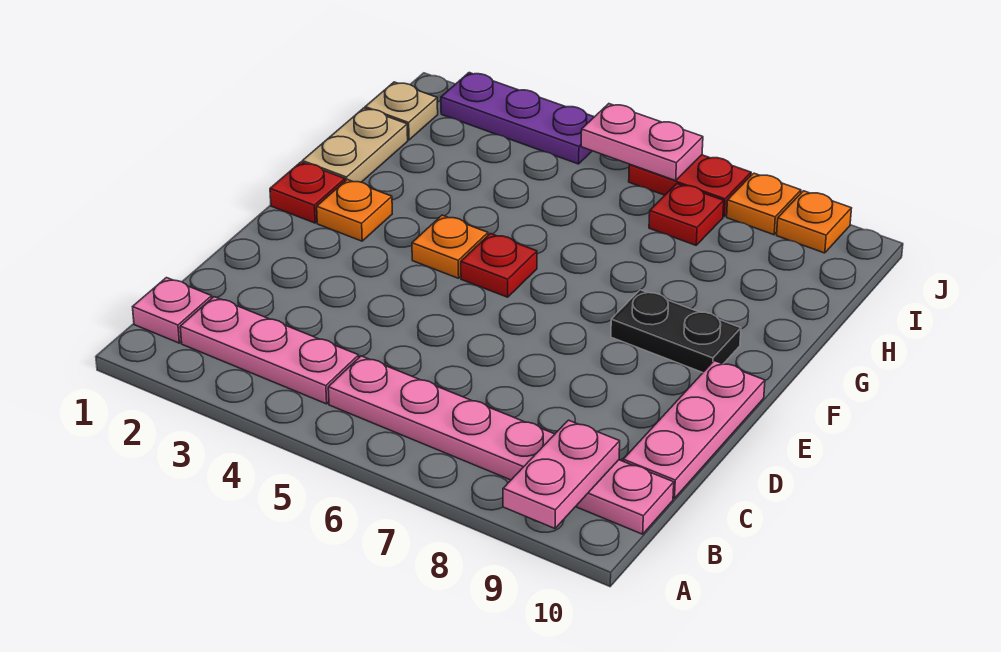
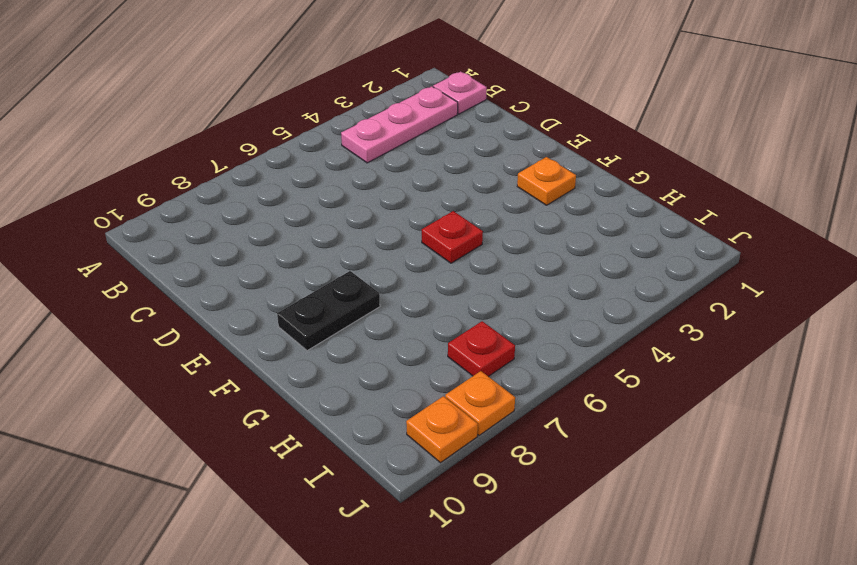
none -> pink plate B5:B10 level 1
none -> pink plate C10:E10 level 1
none -> red plate F1 level 1

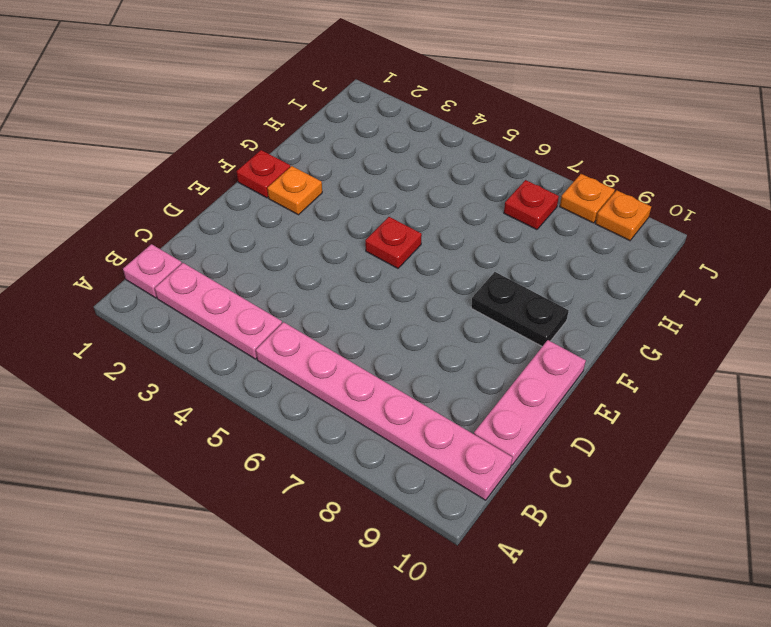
none -> orange plate F4 level 1
none -> tan plate G1:H1 level 1
none -> tan plate I1 level 1

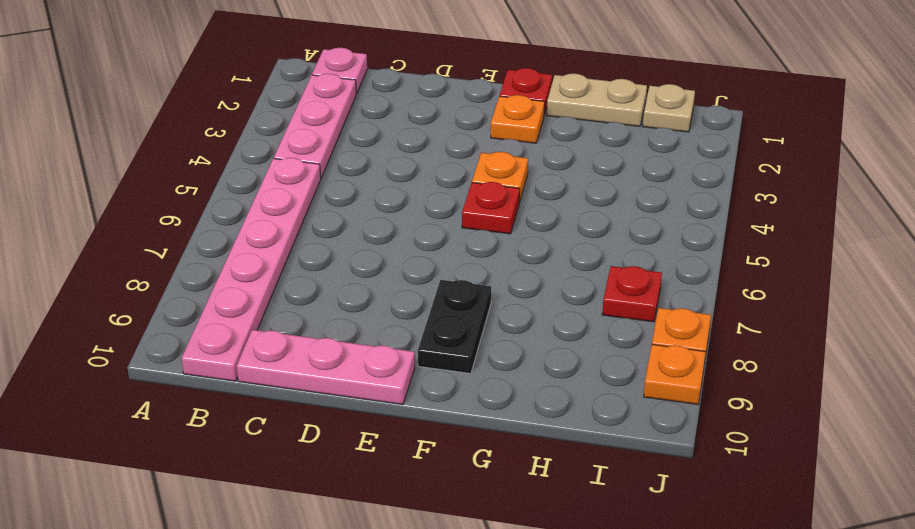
none -> purple plate J2:J4 level 1
none -> red plate J6:J7 level 1
none -> pink plate A9:B9 level 2

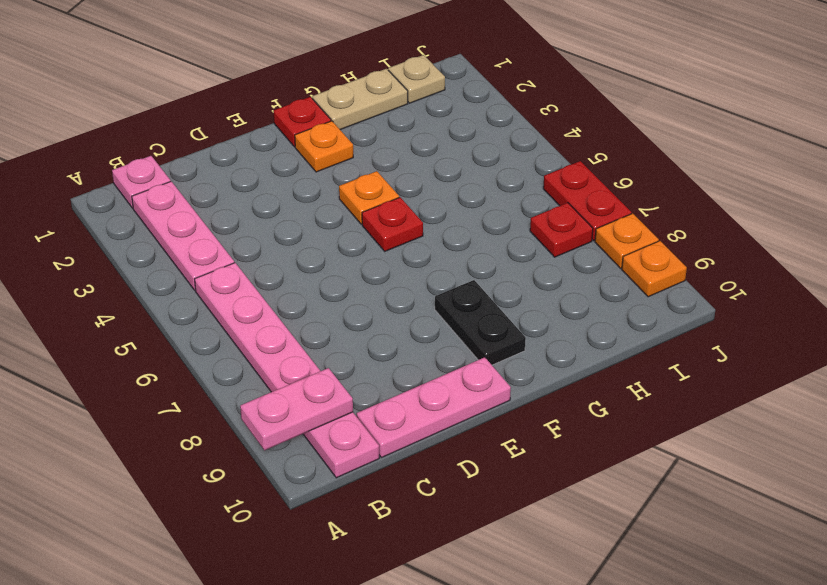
none -> purple plate J2:J4 level 1
none -> pink plate J5:J6 level 2

